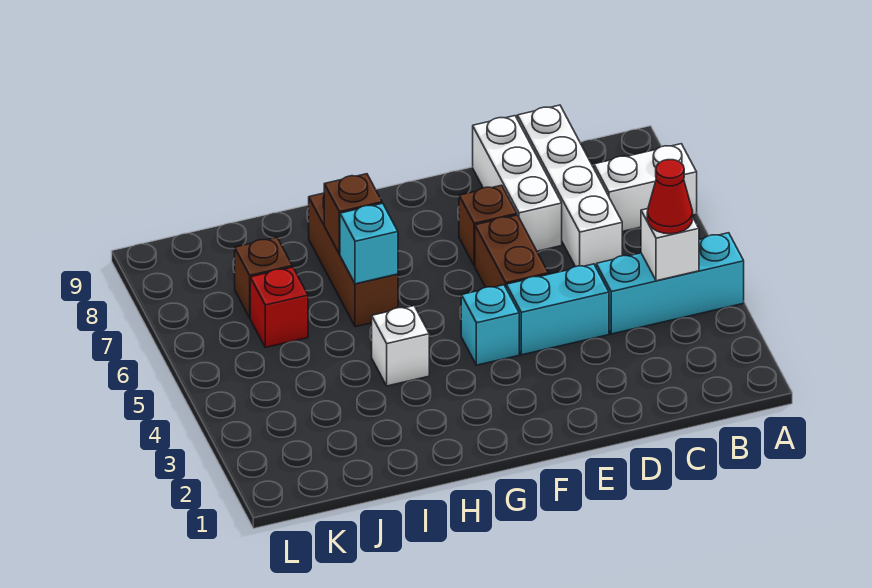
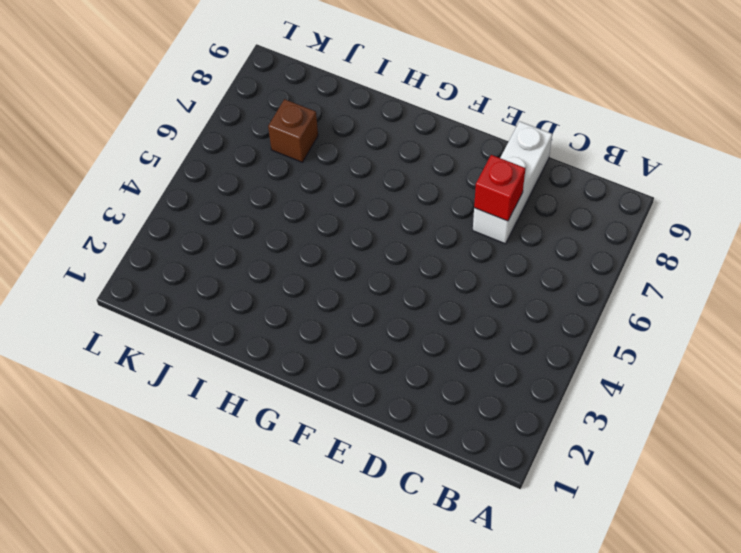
red brick D7 level 2 -> red brick J6 level 1
none -> cyan brick A4:C4 level 1
none -> white brick A7:B7 level 1
none -> white brick C6:C9 level 1

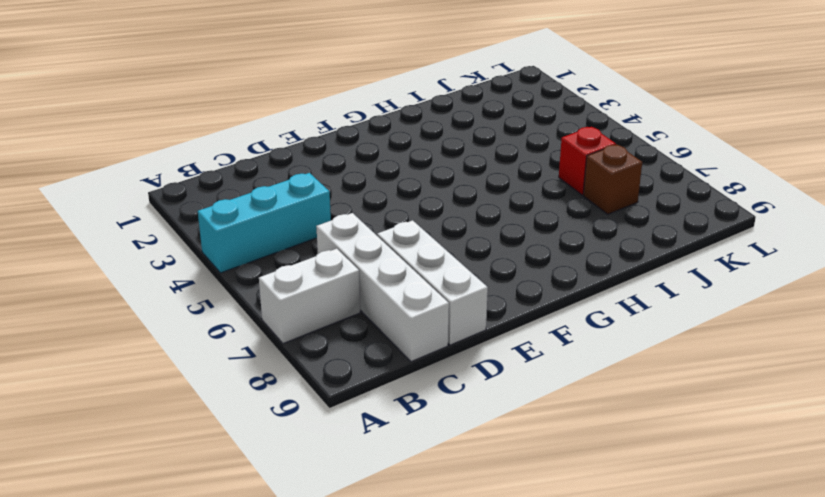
none -> cyan brick D4:E4 level 1
none -> brown brick E5:E6 level 1
none -> brown brick E7 level 1

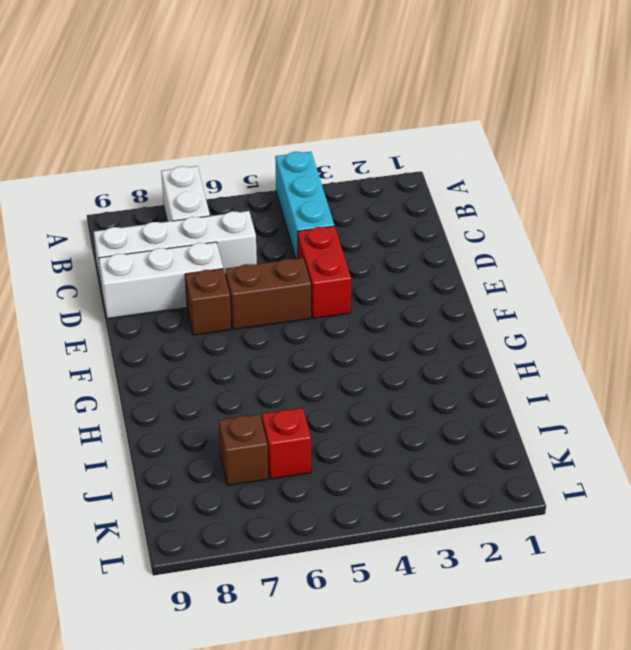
red brick D4:E4 level 1 -> cyan brick D4:E4 level 1
none -> cyan brick F4 level 1
none -> white brick H4 level 1
none -> brown brick H6:H8 level 1

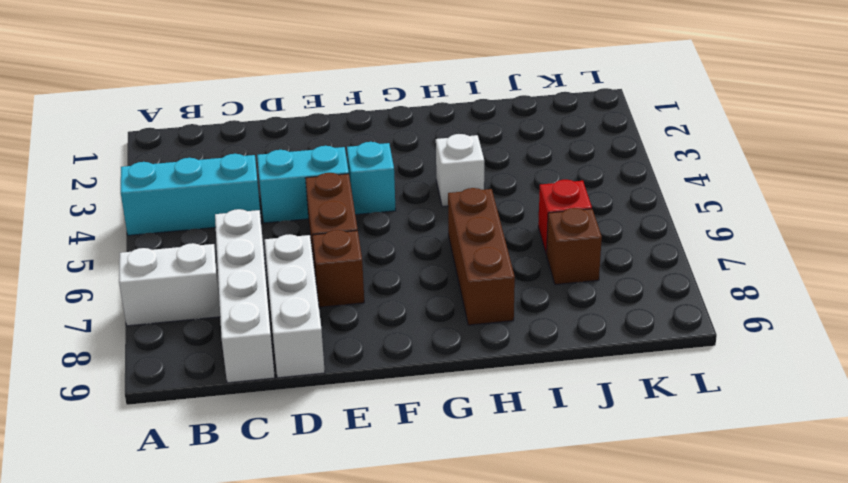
none -> white brick B4 level 2
none -> cyan brick H6 level 2
none -> brown brick H7 level 2

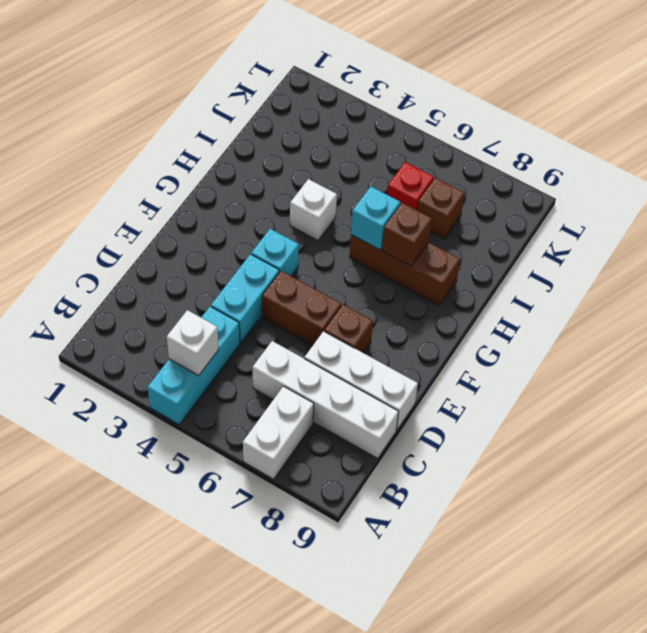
none -> red cone B4 level 3

